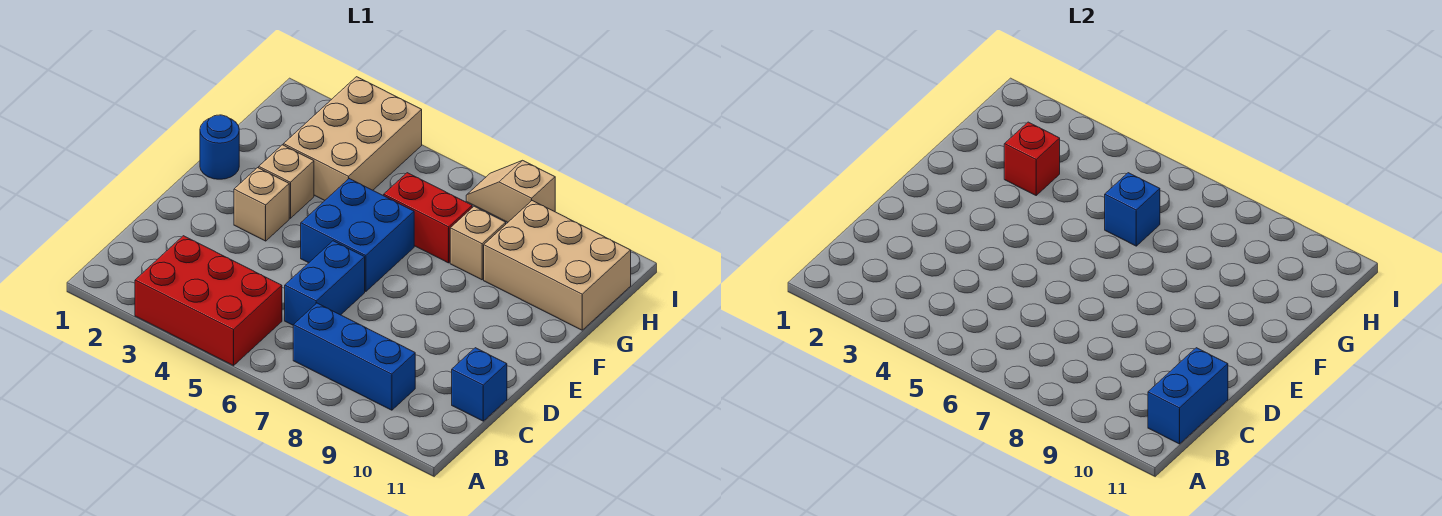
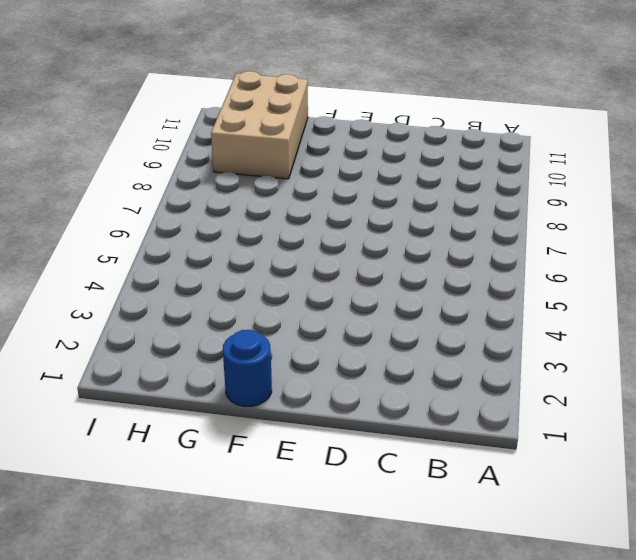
none -> red brick A3:B5 level 1
none -> blue brick B7:B9 level 1
none -> blue brick C6:D6 level 1

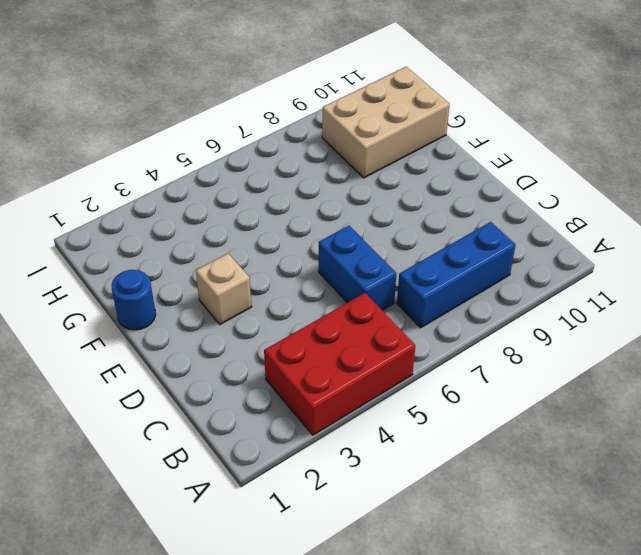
none -> blue brick C11 level 1
none -> blue brick E5:F6 level 1
none -> tan brick F3 level 1

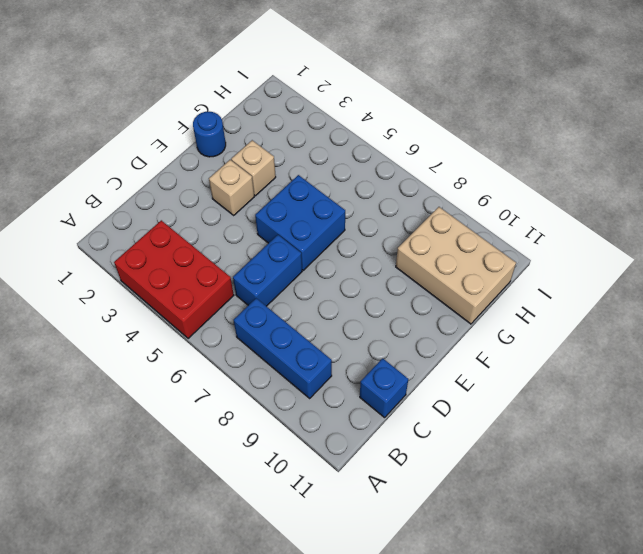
none -> tan brick G3:I4 level 1
none -> red brick G6:G7 level 1
none -> tan brick G8 level 1

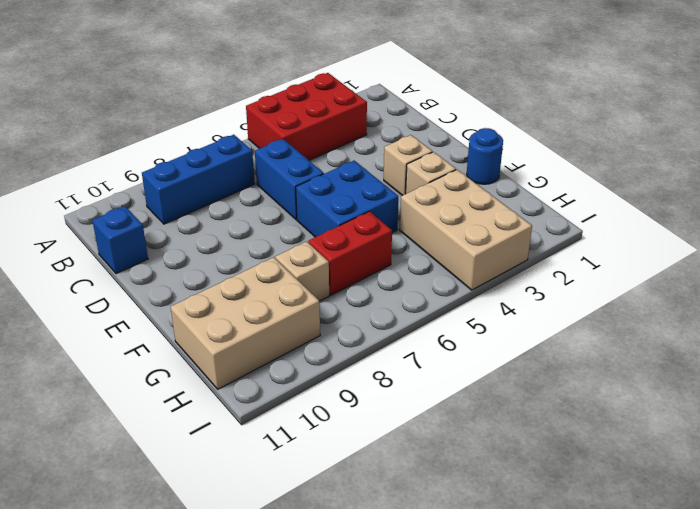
none -> tan slope I7:I8 level 1 top 8
none -> blue brick B11:C11 level 2
none -> red brick G3 level 2

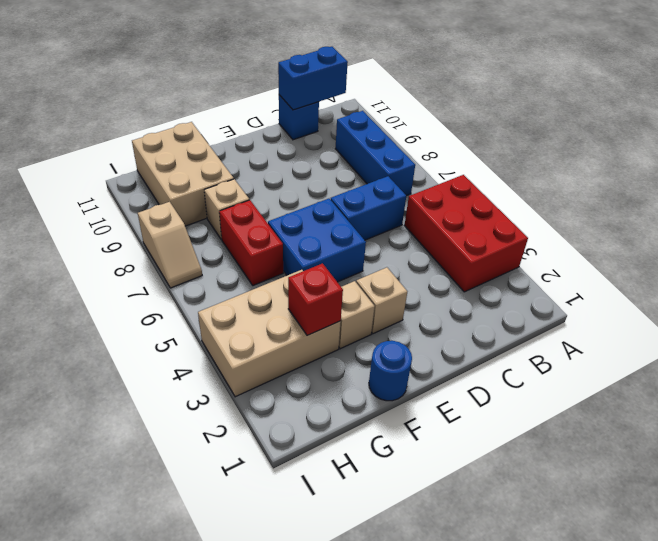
none -> blue brick G6 level 2

